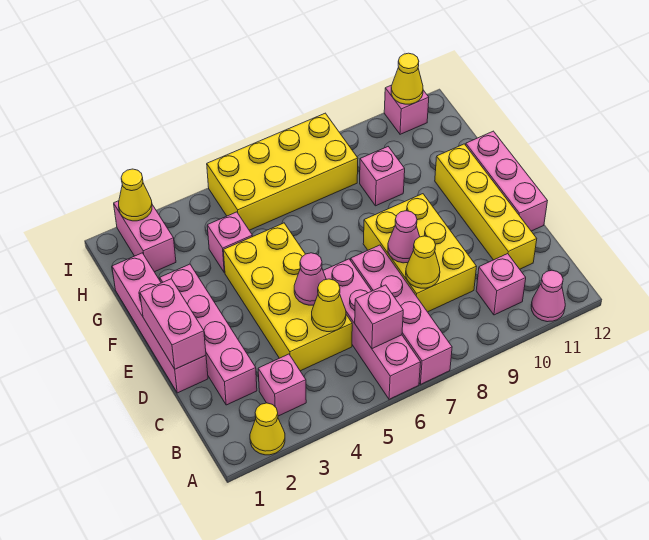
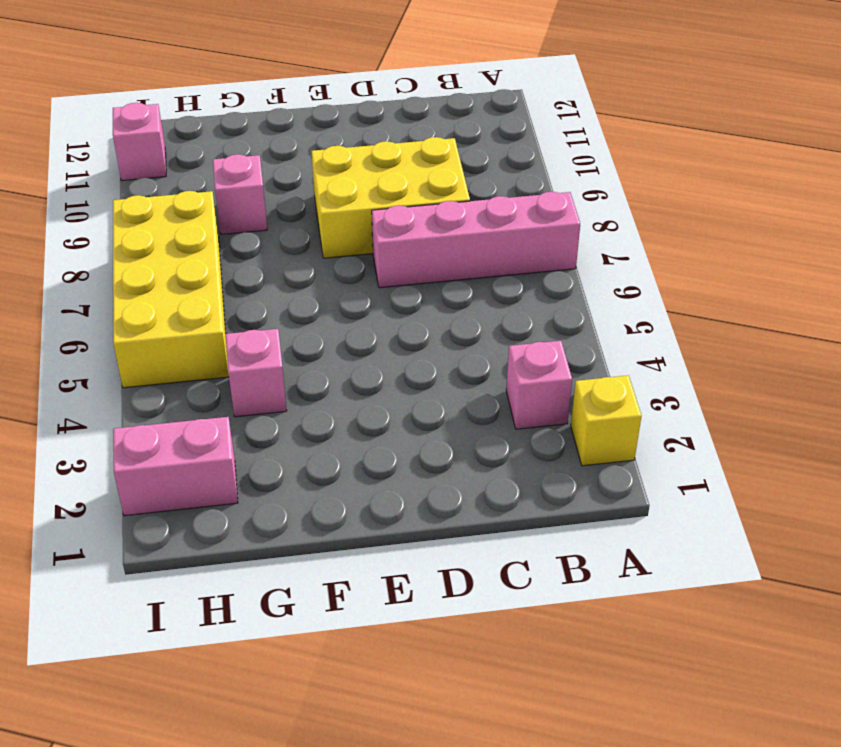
yellow brick A2 level 1 -> yellow cone A2 level 1
none -> pink brick A6:D6 level 1
none -> pink cone A11 level 1
none -> pink brick B10 level 1

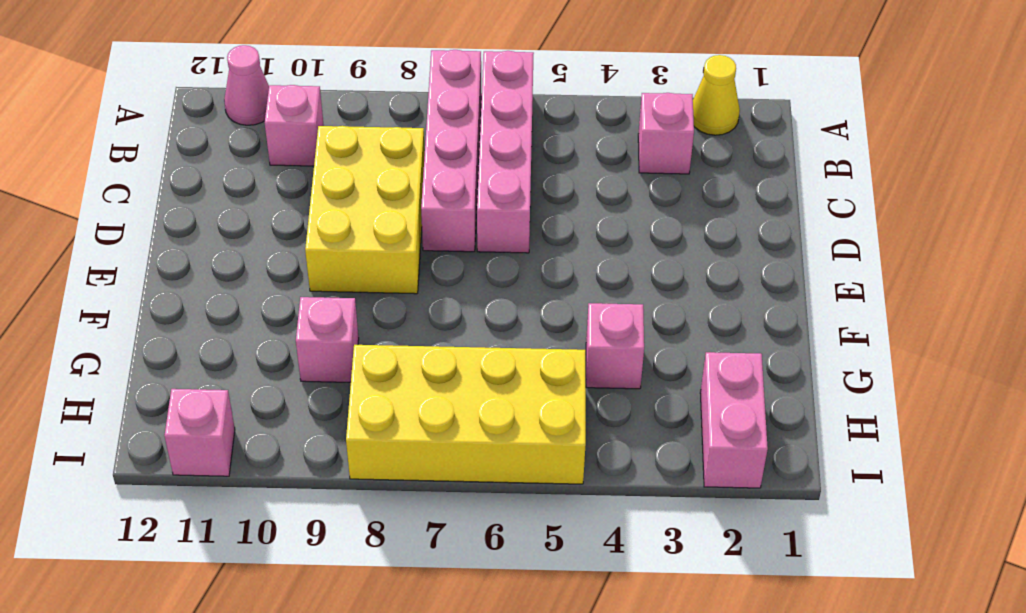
none -> pink brick C2:F2 level 1
none -> yellow brick C4:F5 level 1
none -> yellow brick C11:F11 level 1

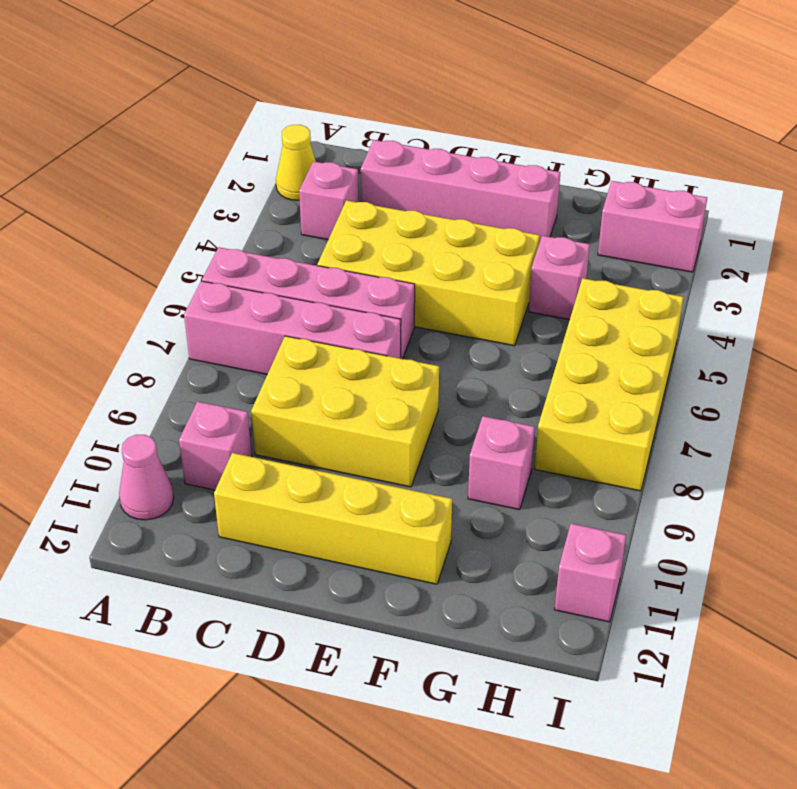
none -> pink brick D1:G1 level 1
none -> pink brick D12:F12 level 1
none -> pink brick B6 level 2

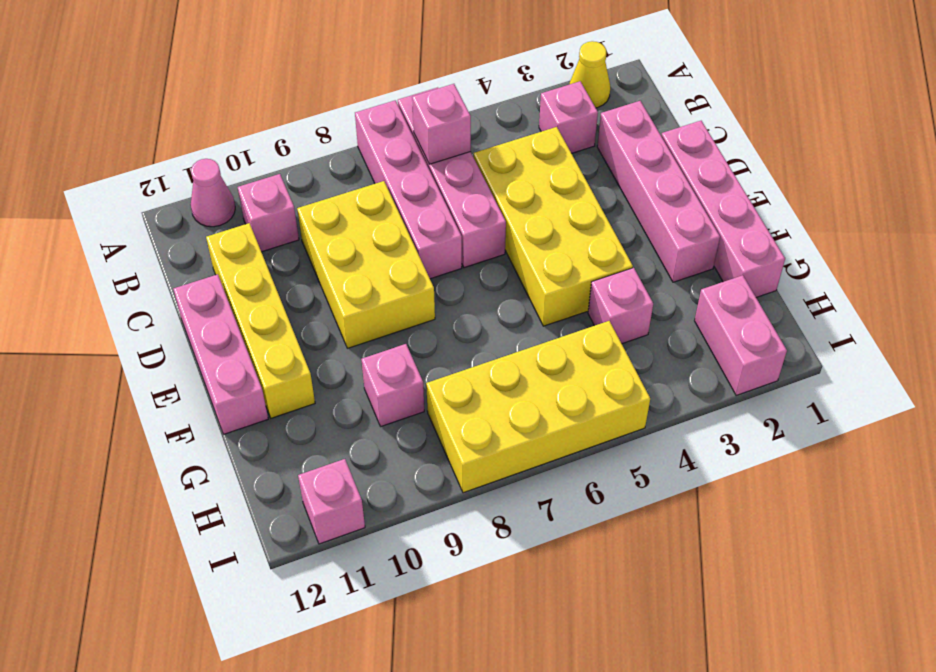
none -> yellow cone C5 level 2
none -> yellow cone C8 level 2
none -> pink brick D1:E1 level 2

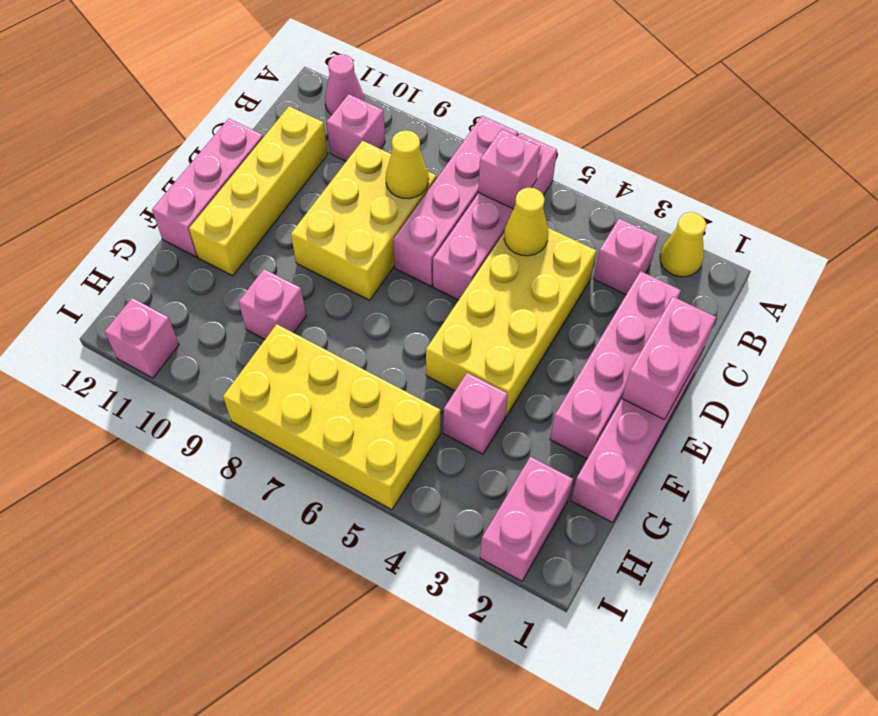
none -> pink cone D5 level 2
none -> pink cone D8 level 2
none -> yellow cone I2 level 2

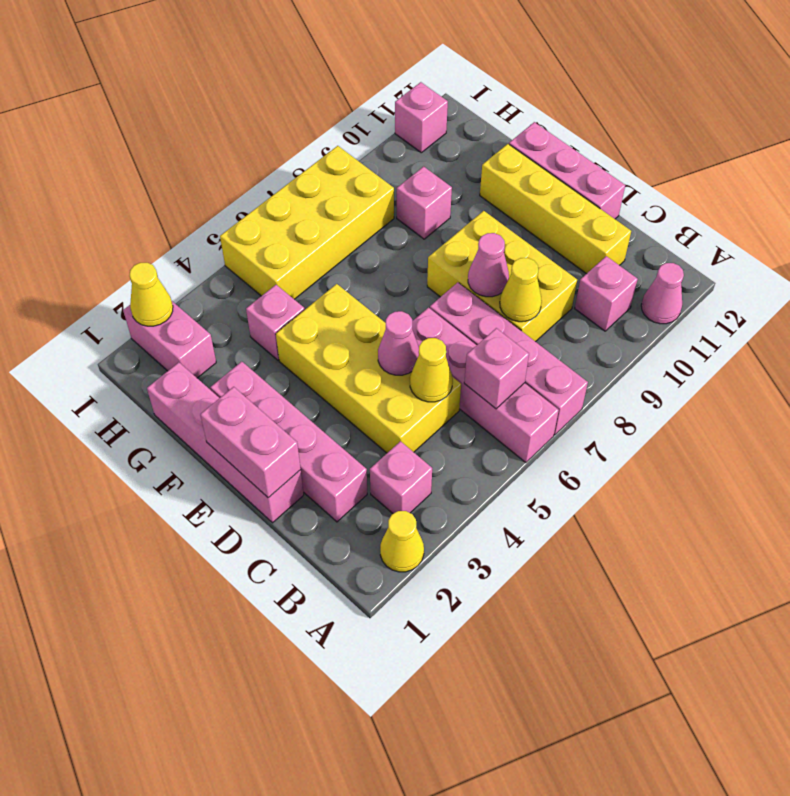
none -> yellow cone I11 level 2

